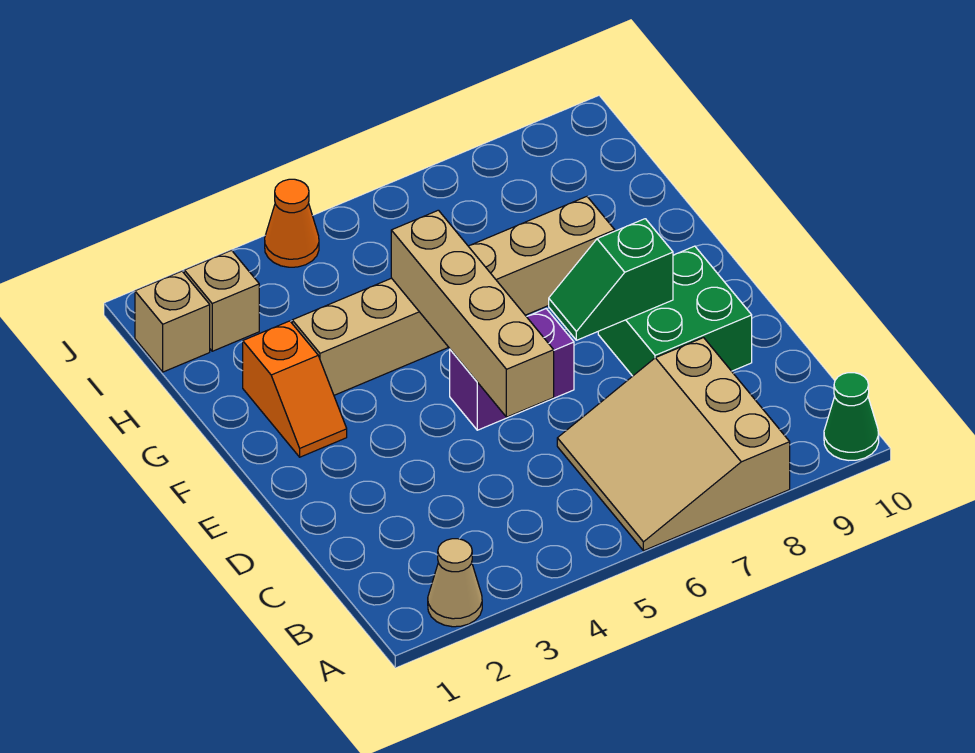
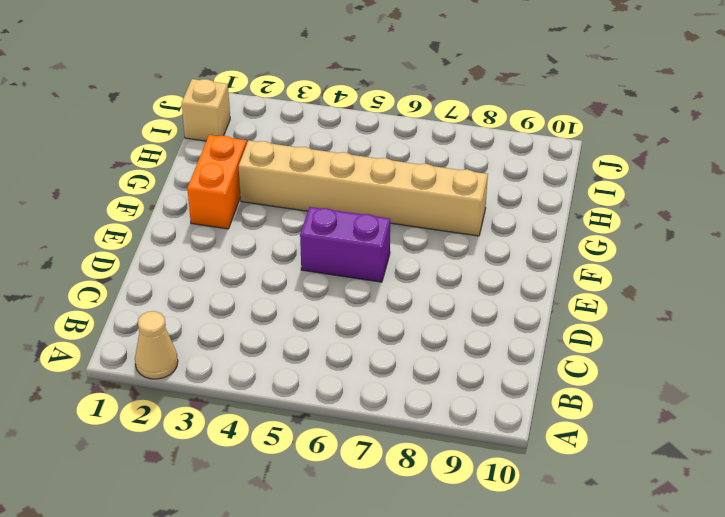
orange brick F2:G2 level 1 -> orange slope F2:G2 level 1 top G
none -> tan slope A6:C8 level 1 top 8
none -> green cone A10 level 1
none -> green brick D8:E9 level 1

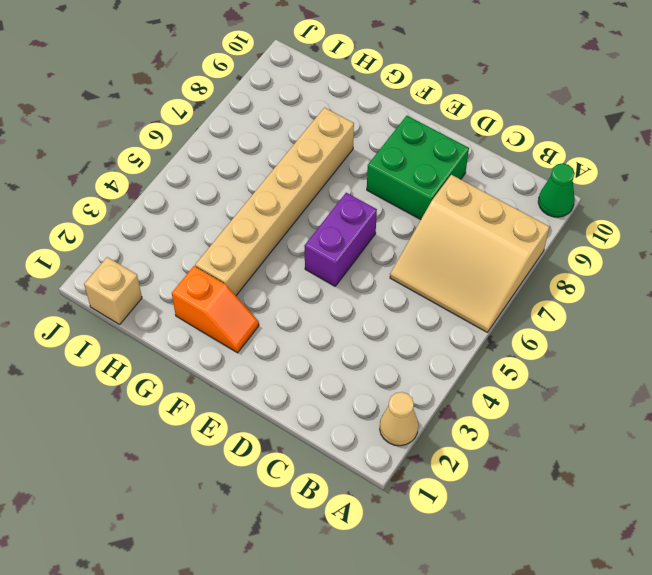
none -> tan brick I2 level 1
none -> orange cone J4 level 1
none -> tan brick D5:G5 level 2

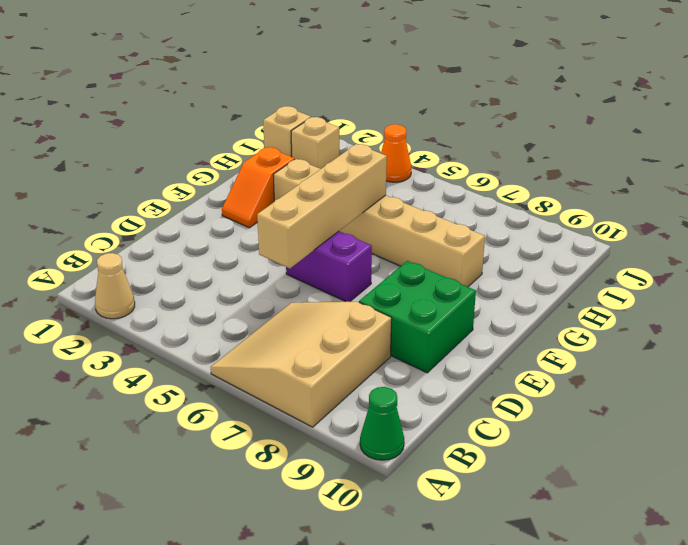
none -> green slope E7:E8 level 2 top 8

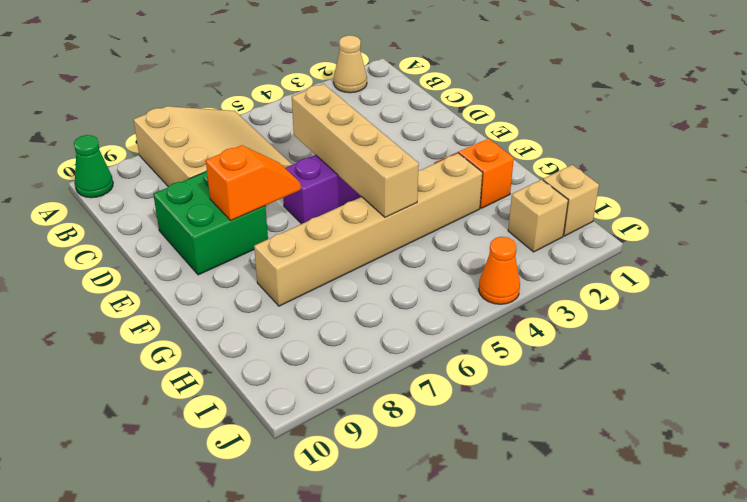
orange slope E7:E8 level 2 top 8 -> green slope E7:E8 level 2 top 8

